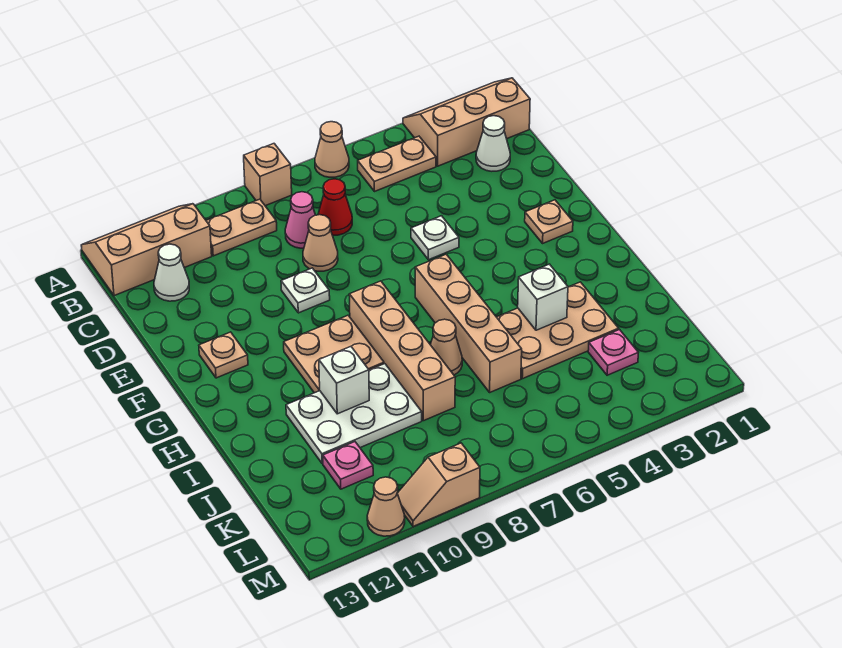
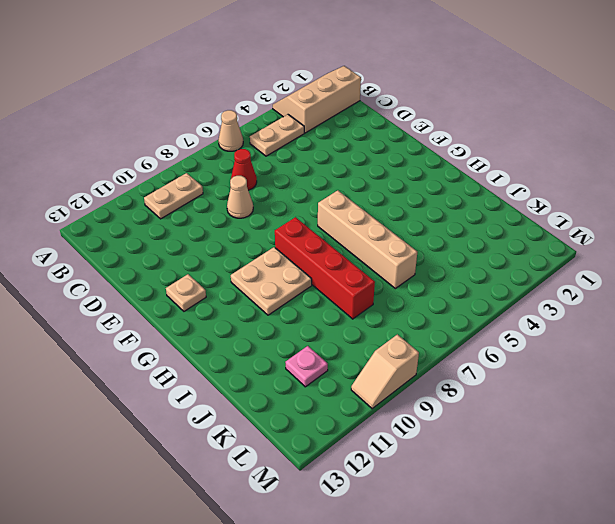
red brick G8:J8 level 1 -> tan brick G8:J8 level 1
none -> tan brick A8 level 1
none -> tan slope A11:B13 level 1 top B
none -> white cone C2 level 1

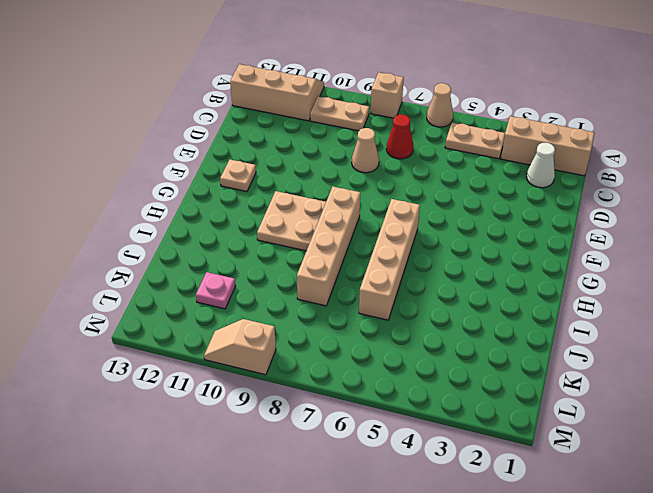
none -> pink cone C8 level 1
none -> white cone C12 level 1
none -> white plate E5 level 1

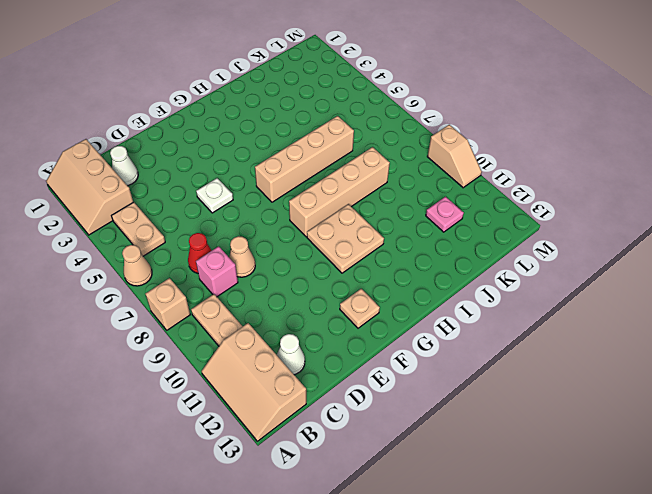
pink brick C8 level 1 -> pink cone C8 level 1
none -> white plate E9 level 1
none -> tan plate F2 level 1
none -> tan plate I3:J5 level 1

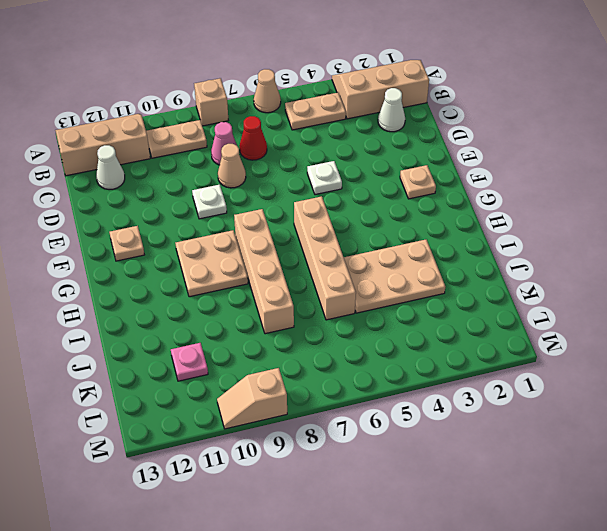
none -> tan cone I7 level 1
none -> white plate I9:J11 level 1
none -> pink plate K3 level 1

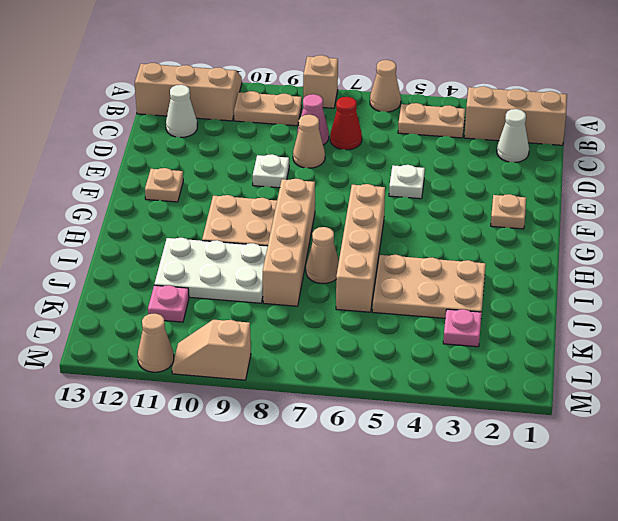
none -> white brick I4 level 2
none -> white brick I10 level 2

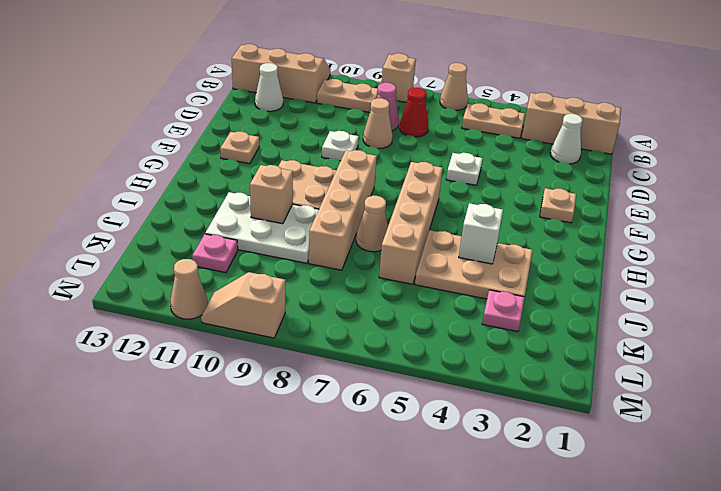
tan brick I10 level 2 -> white brick I10 level 2

